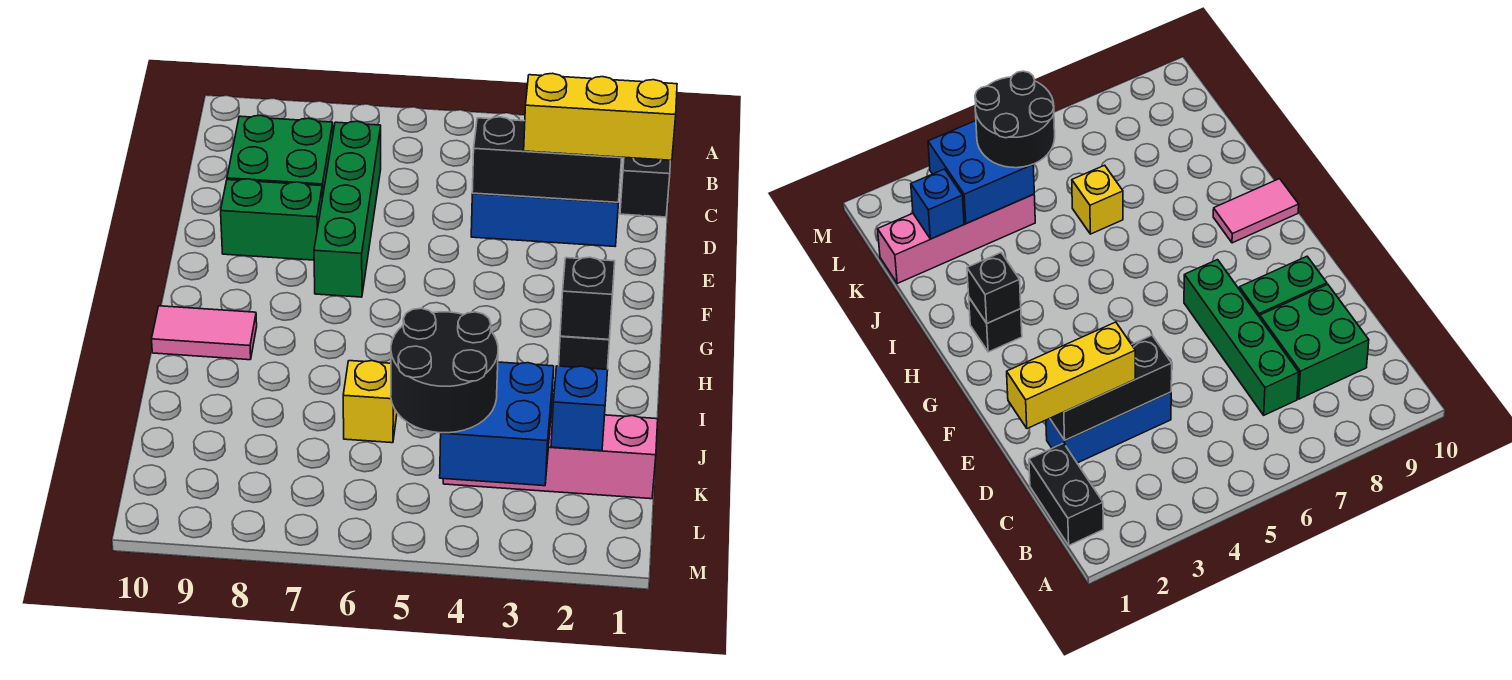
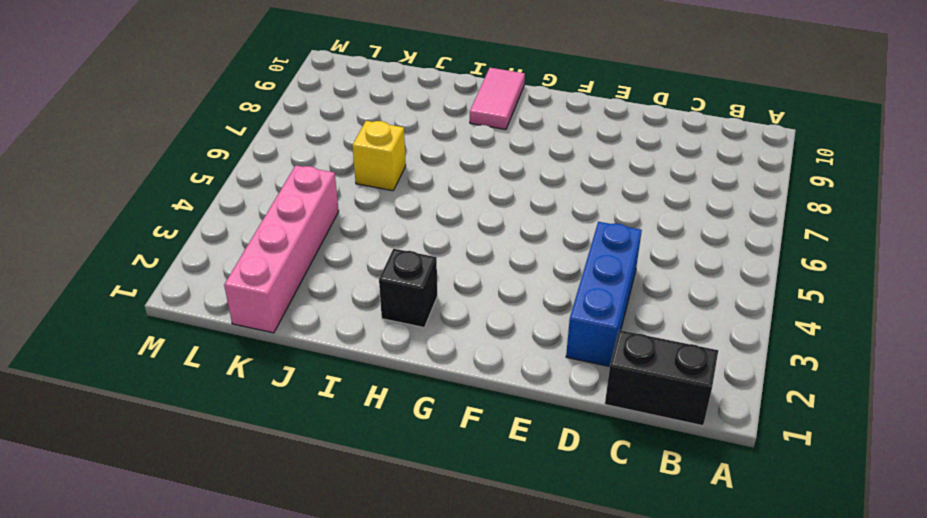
none -> green brick C7:F7 level 1
none -> green brick C8:D9 level 1
none -> green brick E8:E9 level 1

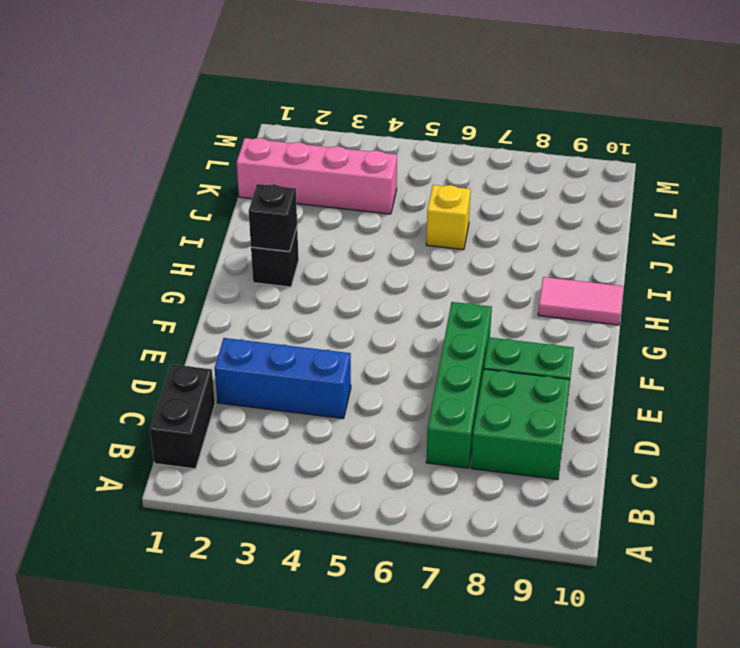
none -> black brick D2:D4 level 2
none -> blue brick K2 level 2
none -> blue brick K3:L4 level 2

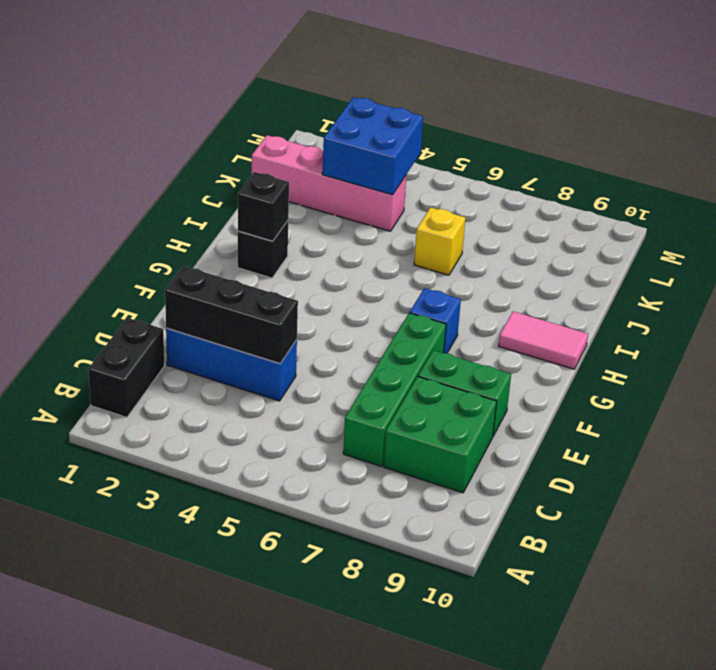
blue brick G7 level 1 -> blue brick K2 level 2
none -> yellow brick D1:D3 level 3
none -> black round brick K4:L5 level 3

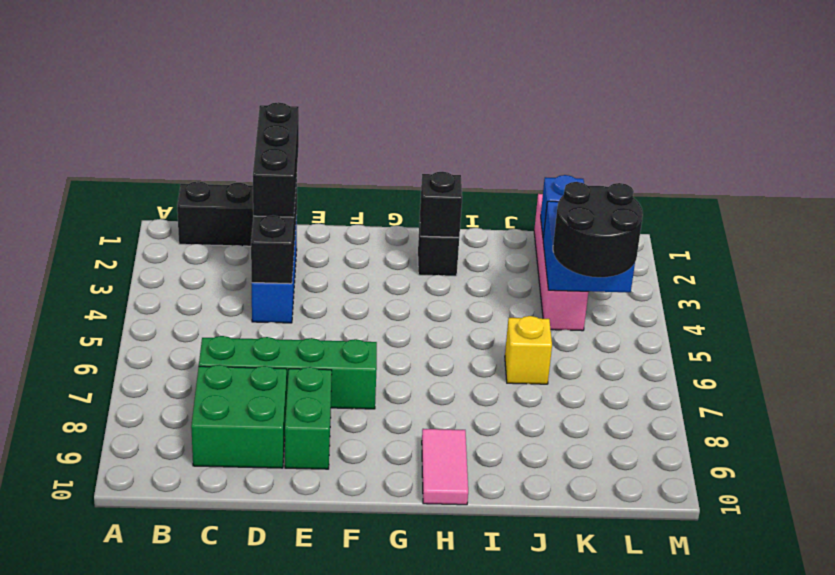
black brick D1:D3 level 3 -> yellow brick D1:D3 level 3

